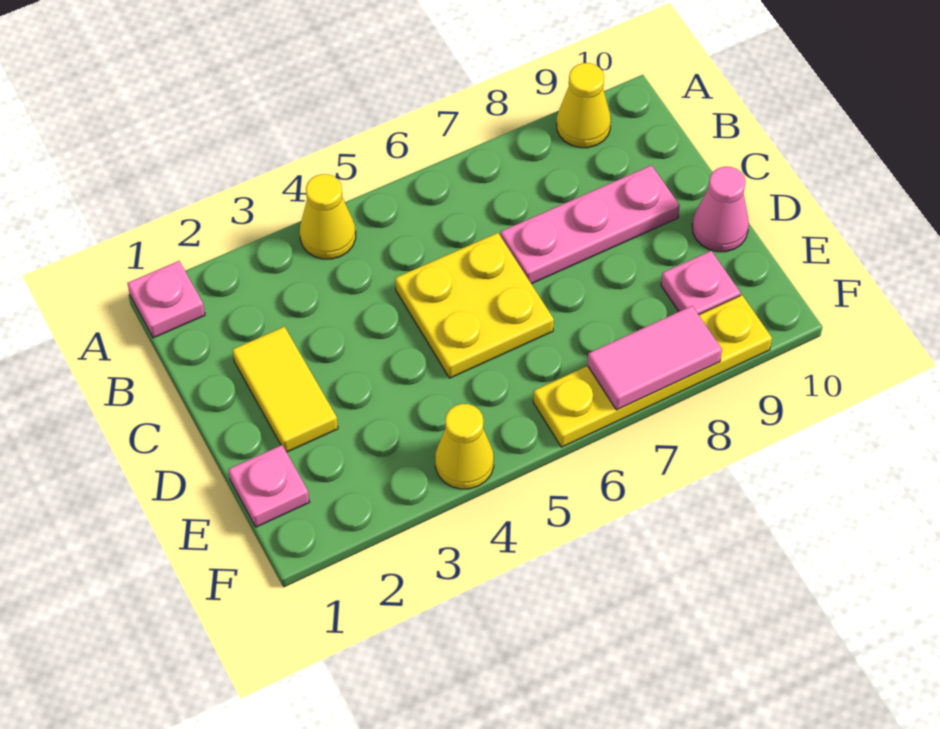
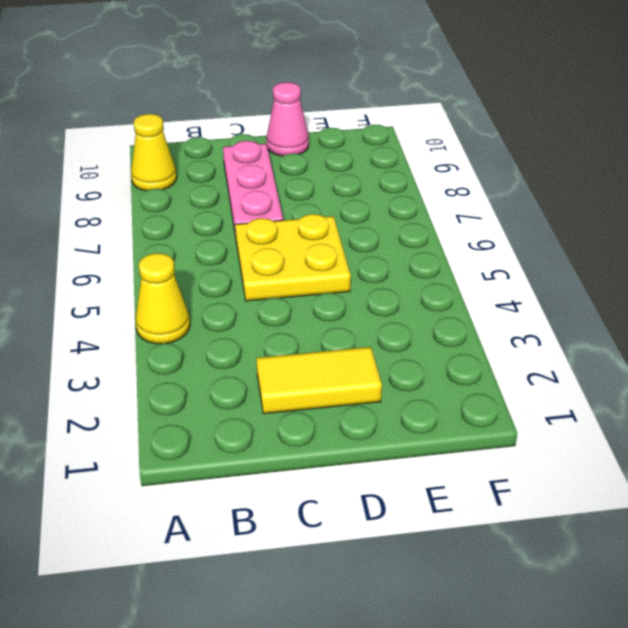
none -> pink plate A1 level 1
none -> pink plate E1 level 1
none -> pink plate E9 level 1

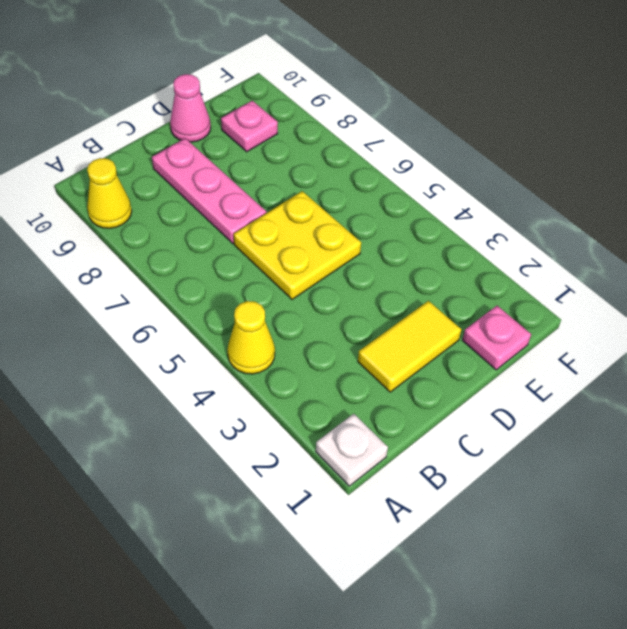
white plate A1 level 1 -> pink plate A1 level 1
none -> yellow cone F4 level 1
none -> yellow plate F6:F9 level 1
none -> pink tile F7:F8 level 2

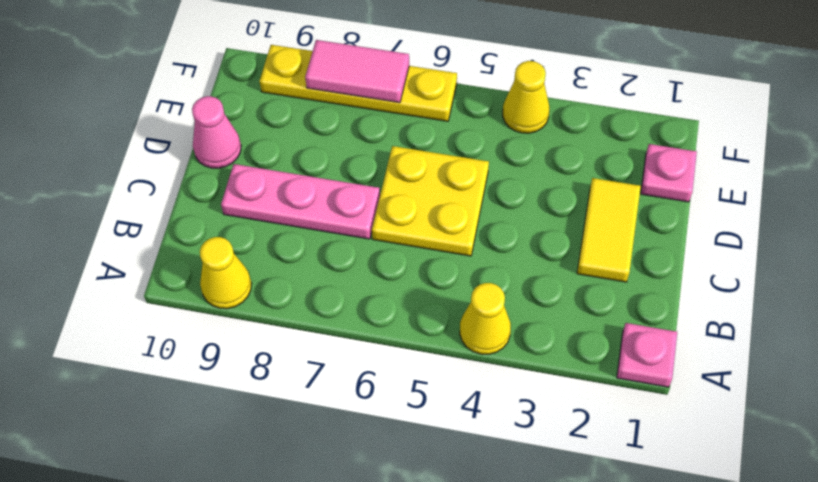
none -> pink plate E9 level 1

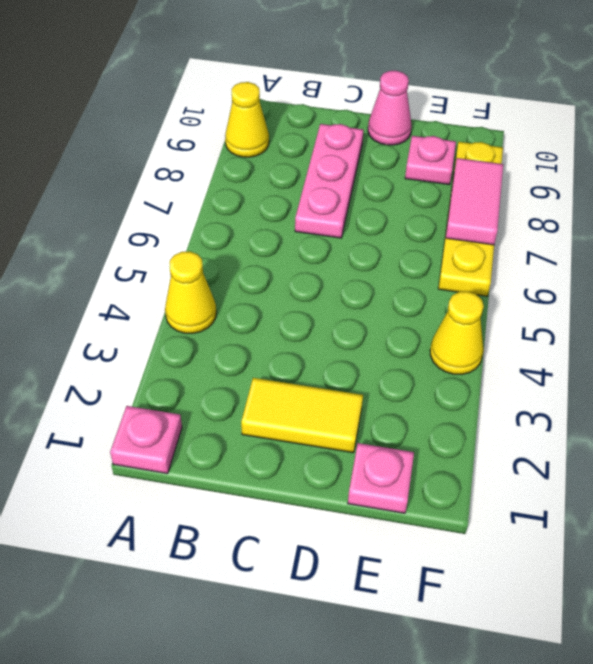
none -> yellow plate C5:D6 level 1

